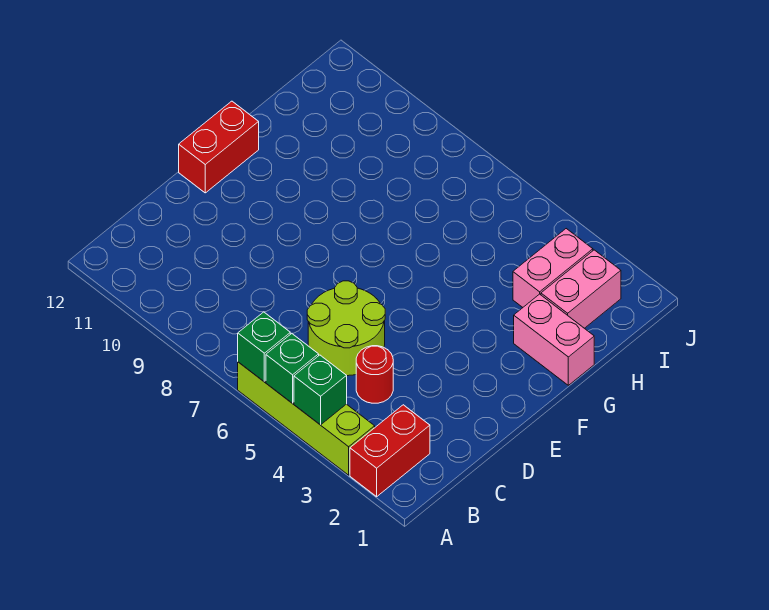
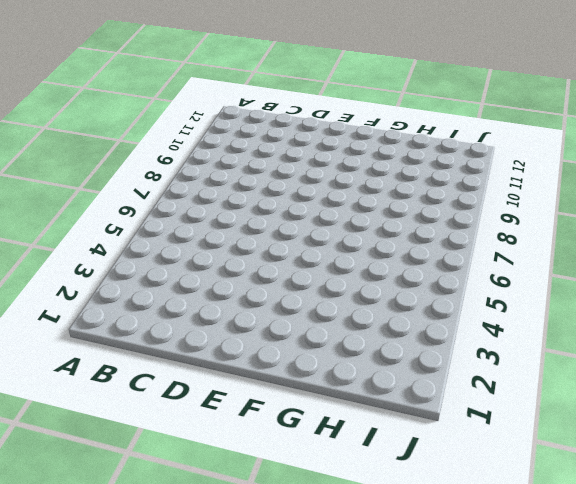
none -> red brick A2:B2 level 1
none -> lime brick A3:A6 level 1

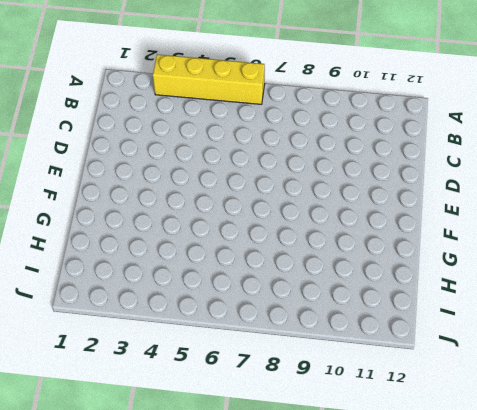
yellow brick A3:A6 level 1 -> lime brick A3:A6 level 1
none -> red brick A2:B2 level 1
none -> red round brick C4 level 1

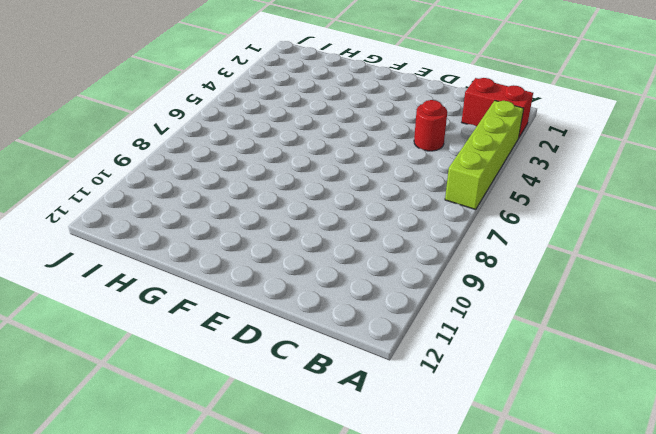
none -> lime round brick C5:D6 level 1
none -> red brick E12:F12 level 1

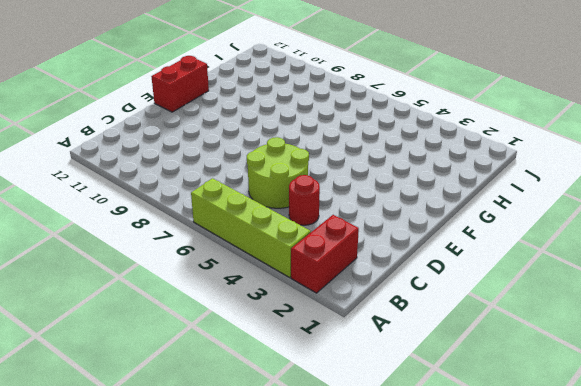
none -> pink brick G1:G2 level 1
none -> pink brick H2:I2 level 1

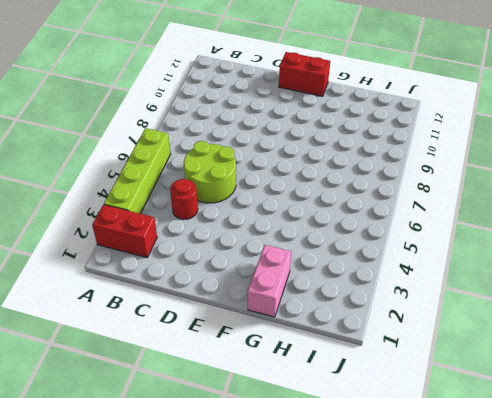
none -> pink brick H2:I2 level 1
none -> pink brick H3:I3 level 1

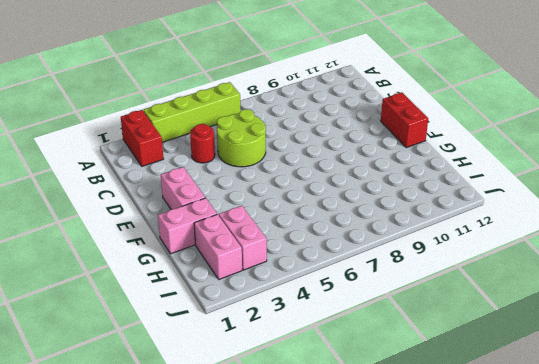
pink brick E2:F2 level 1 -> none
none -> green brick A4 level 2
none -> green brick A5 level 2

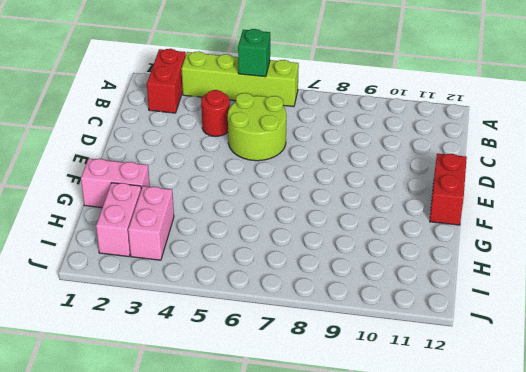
none -> green brick A4 level 2
none -> green brick A6 level 2

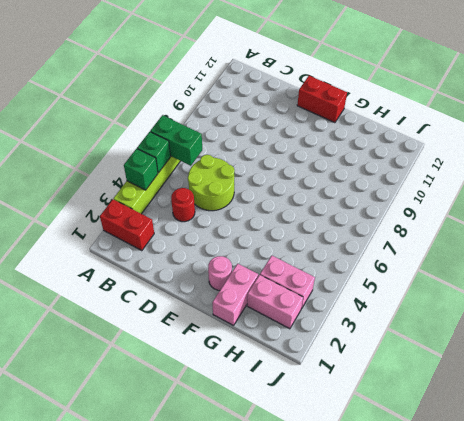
green brick A6:B6 level 2 -> green brick A6 level 2
pink round brick F2 level 1 -> none

